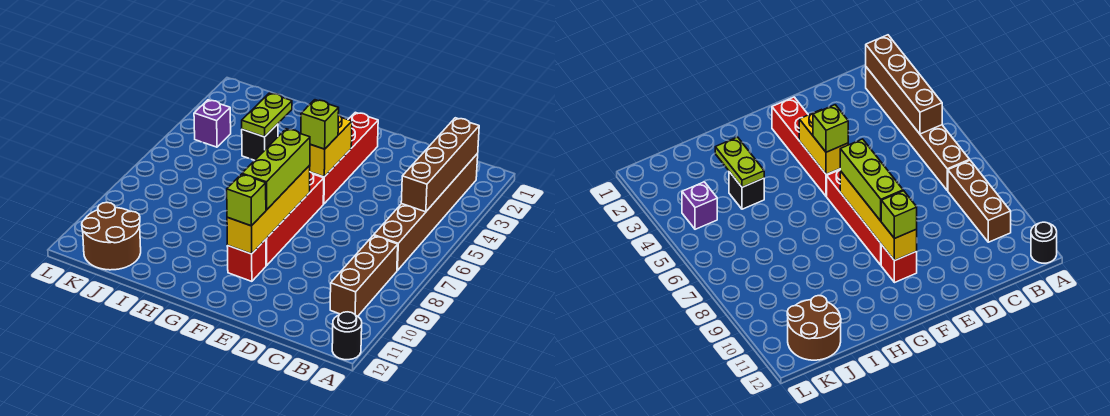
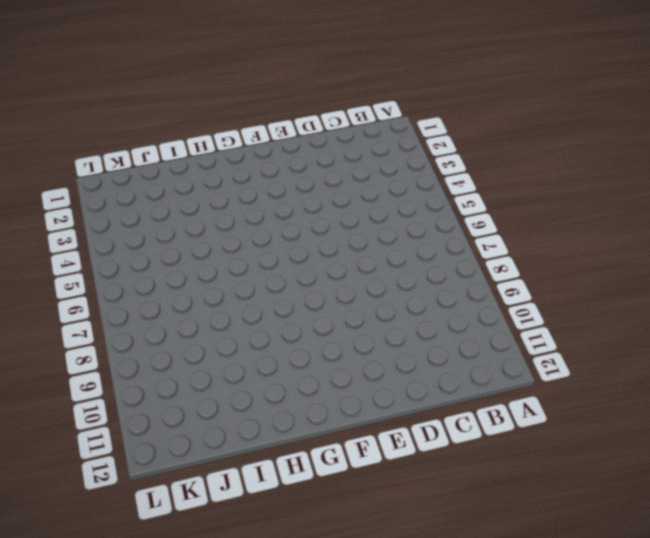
none -> black round brick A12 level 1
none -> brown brick B2:B7 level 1
none -> brown brick B8:B10 level 1

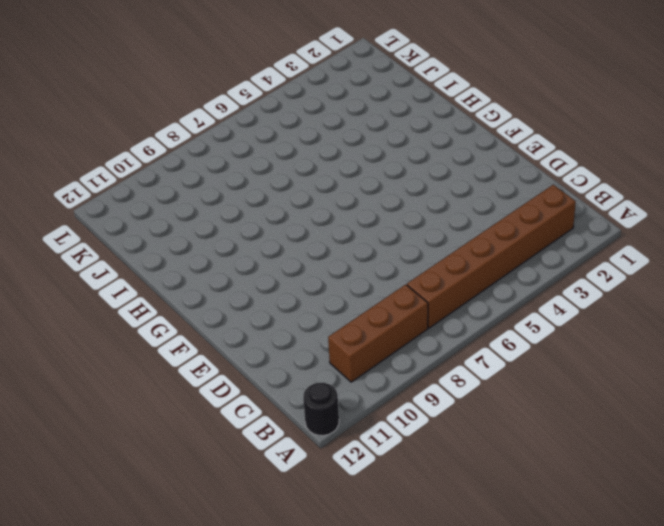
none -> red brick F2:F5 level 1
none -> red brick F6:F9 level 1
none -> red brick F10 level 1

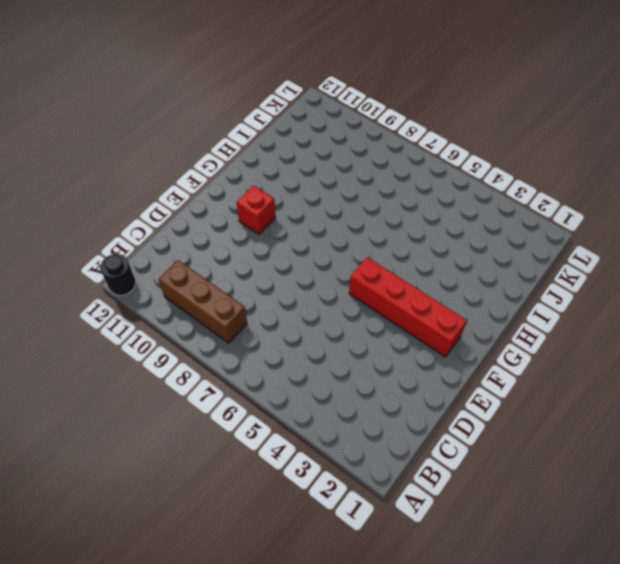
none -> brown brick B2:B7 level 1
none -> red brick F6:F9 level 1
none -> black brick I4 level 1

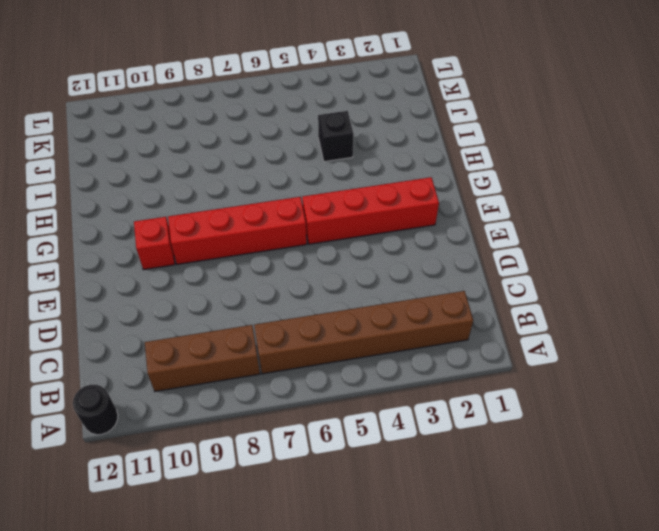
none -> brown round brick J11:K12 level 1
none -> purple brick K4 level 1
none -> brown brick B2:B5 level 2

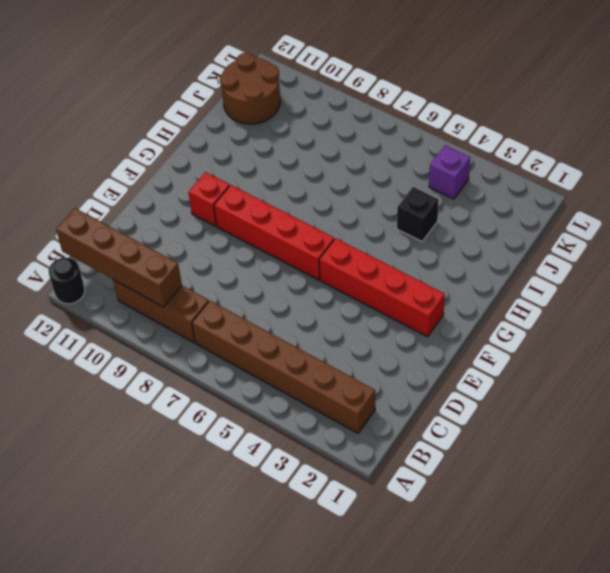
brown brick B9:B12 level 2 -> brown brick B2:B5 level 2
none -> yellow brick F4:F5 level 2
none -> yellow brick F7:F10 level 2
none -> lime plate I3:I4 level 2

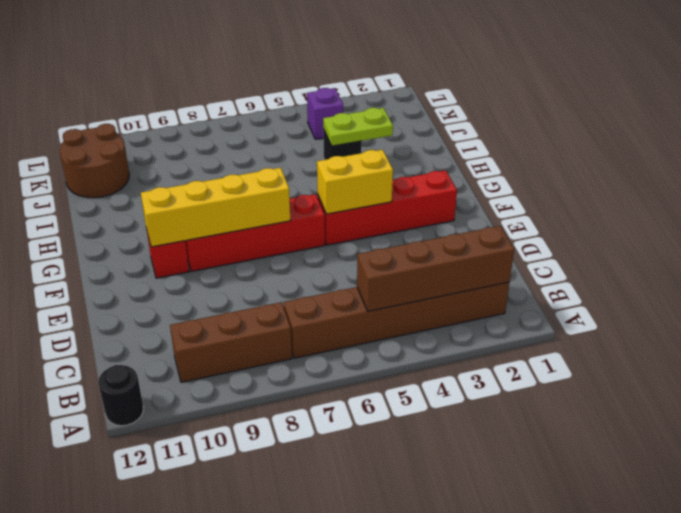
none -> lime brick F5 level 3
none -> lime brick F7:F9 level 3
none -> lime brick F10 level 3

